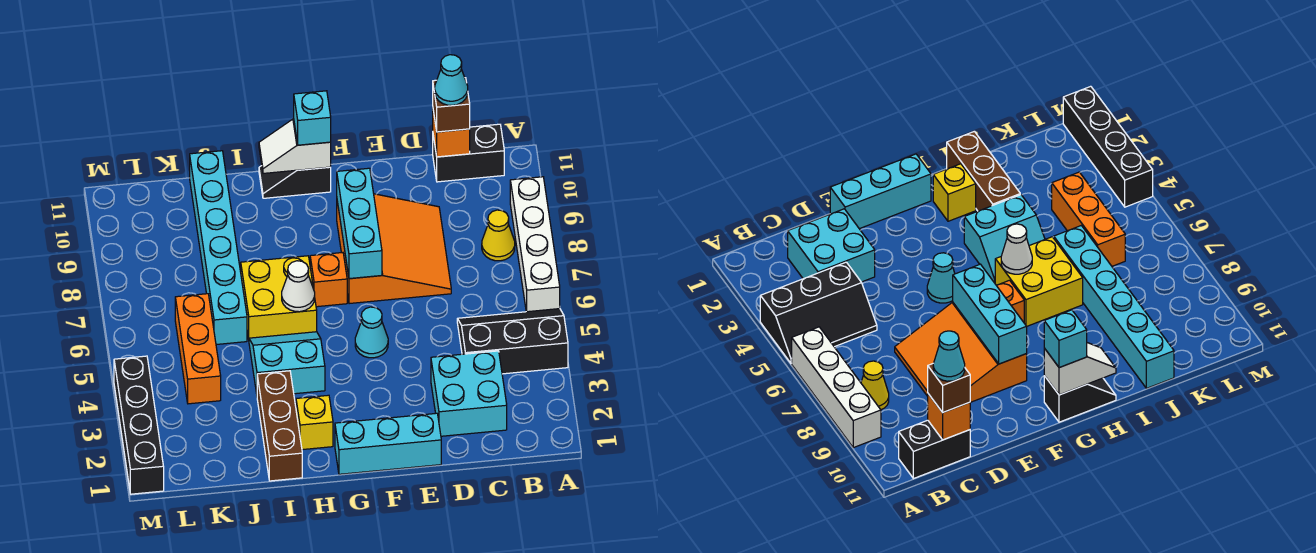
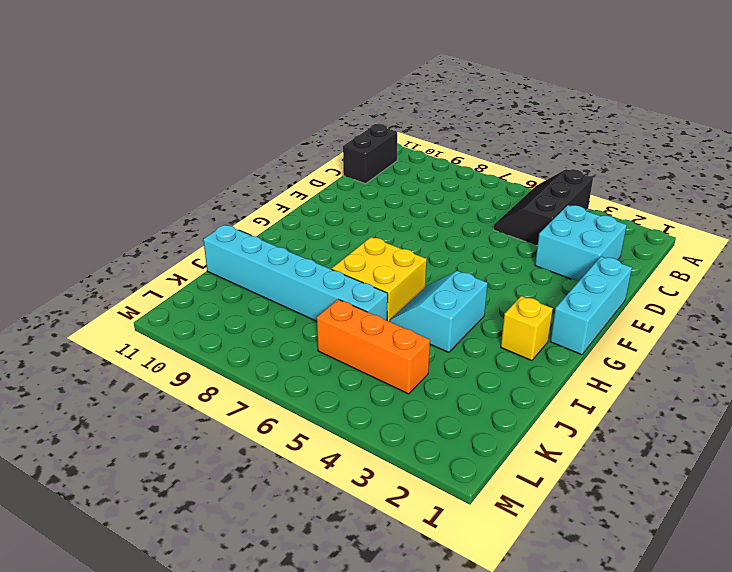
none -> white brick A6:A9 level 1
none -> yellow cone B8 level 1
none -> orange slope D7:F9 level 1 top F

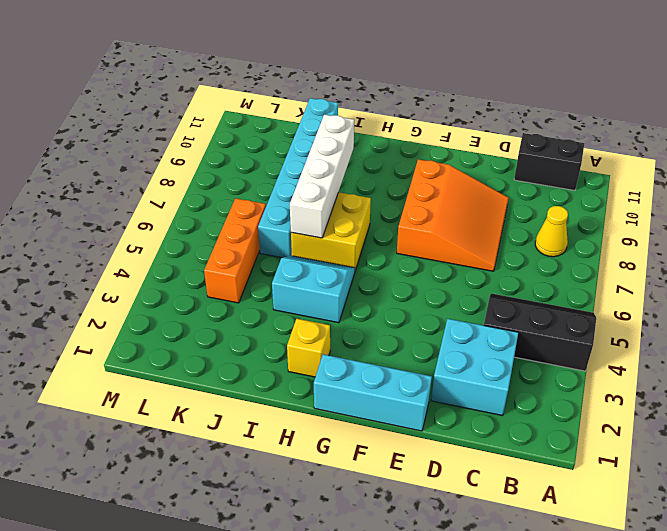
white brick I6:I9 level 2 -> white brick A6:A9 level 1
none -> cyan cone F5 level 1
none -> orange brick G7 level 1
none -> black slope G11:H11 level 1 top G

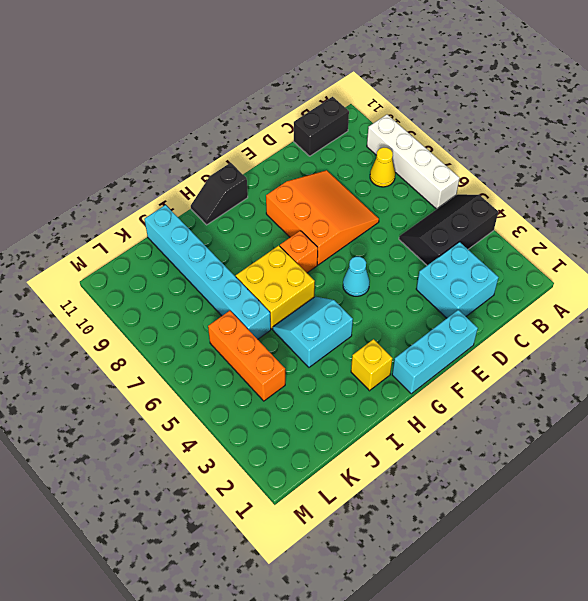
none -> brown brick I1:I3 level 1
none -> black brick M1:M4 level 1
none -> orange brick C11 level 2

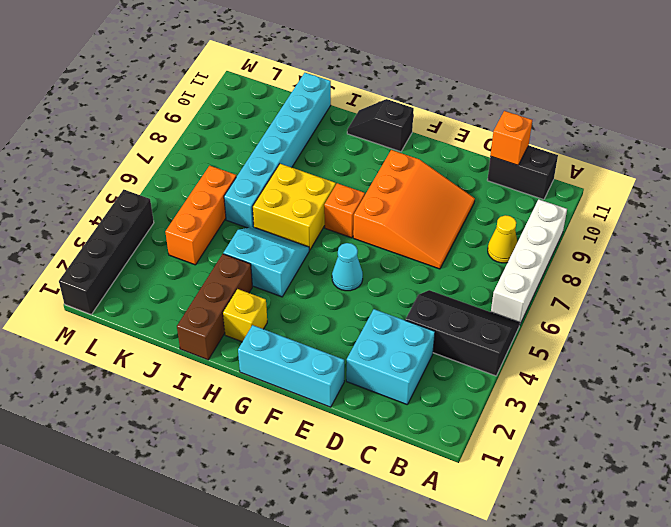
none -> cyan brick F7:F9 level 2
none -> white slope G11:H11 level 2 top G
none -> white cone H6 level 2

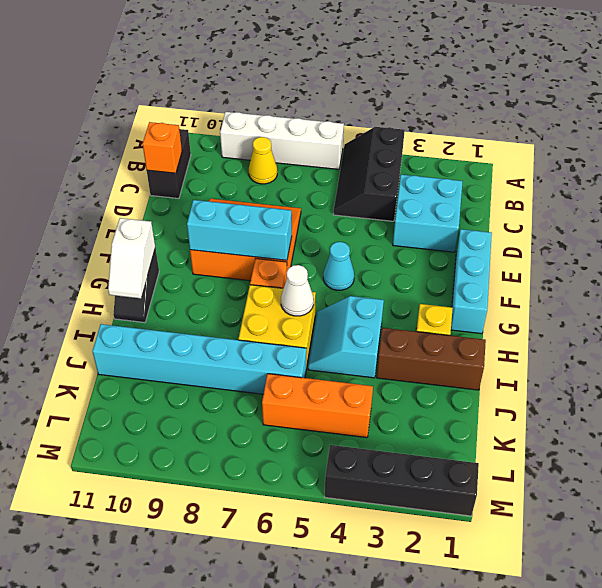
none -> brown brick C11 level 3
none -> cyan brick G11 level 3
none -> cyan cone C11 level 4

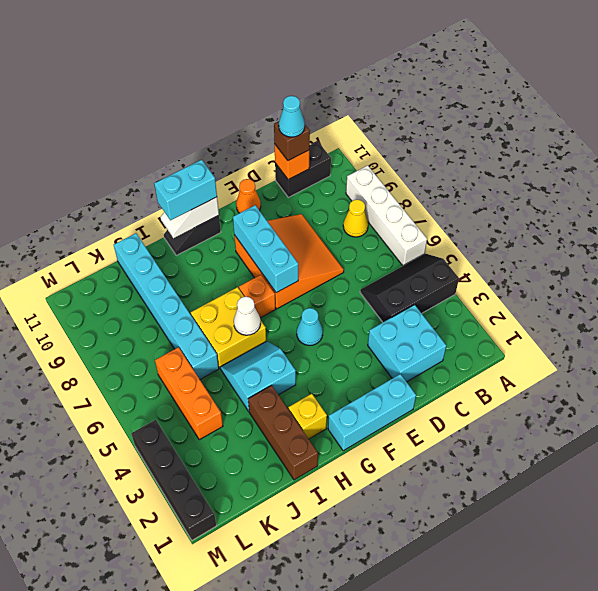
orange cone E11 level 1 -> none
cyan brick G11:H11 level 3 -> cyan brick G11 level 3

